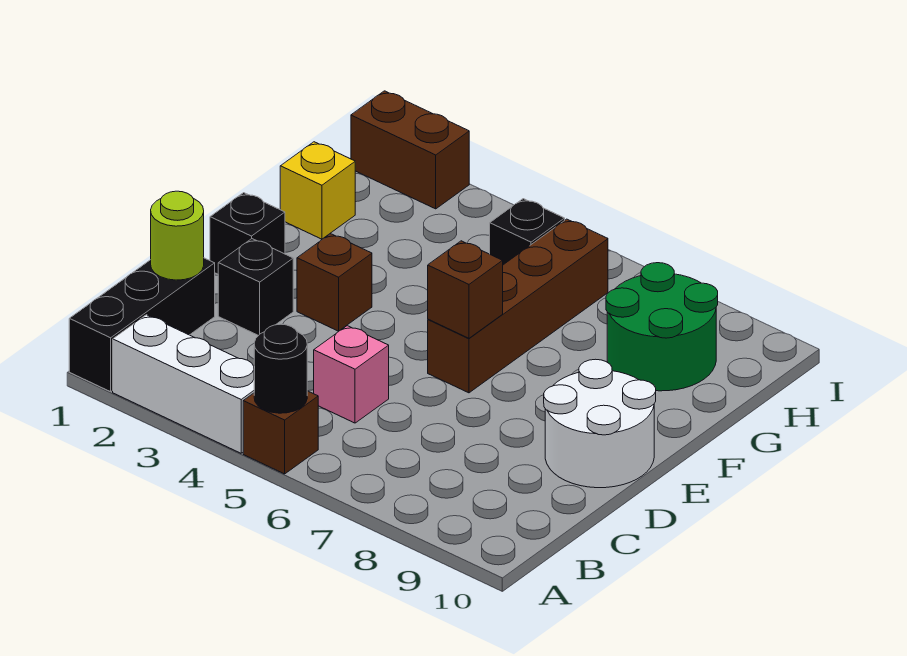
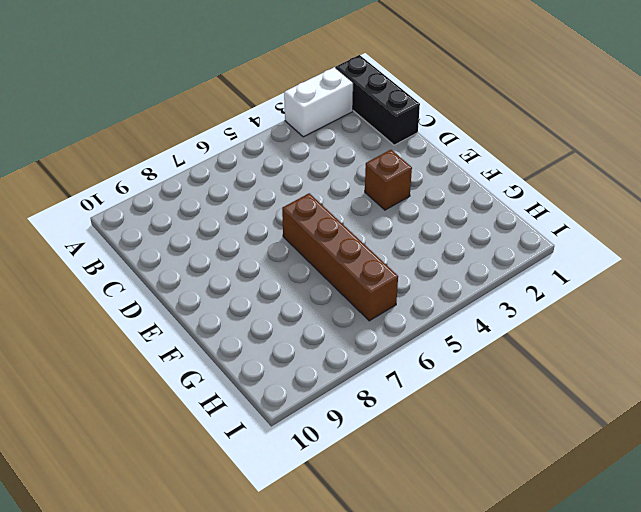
white brick A2:A3 level 1 -> white brick A2:A4 level 1
none -> brown brick A5 level 1
none -> pink brick C5 level 1
none -> black brick D2 level 1

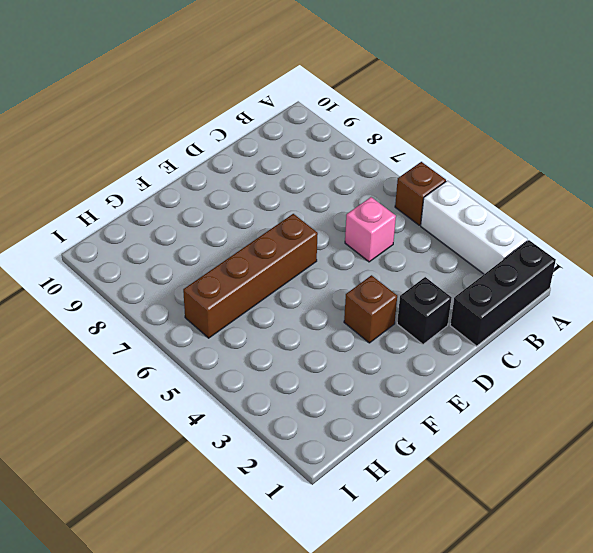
none -> white round brick D9:E10 level 1
none -> black brick E1 level 1
none -> yellow brick G1 level 1

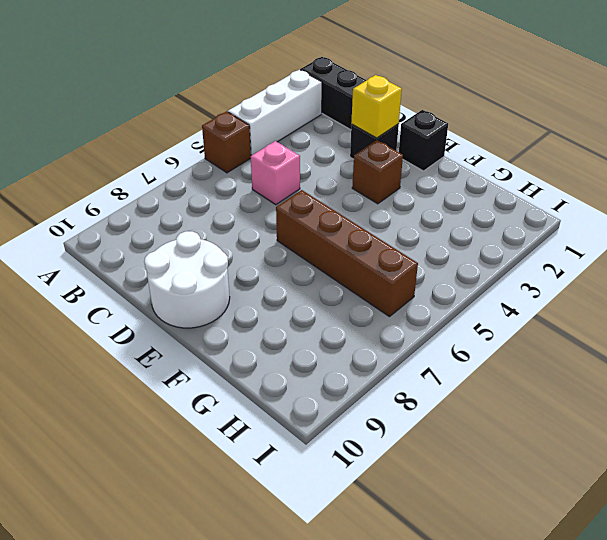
yellow brick D2 level 2 -> yellow brick G1 level 1
none -> green round brick G8:H9 level 1
none -> black brick H5 level 1
none -> brown brick I1:I2 level 1

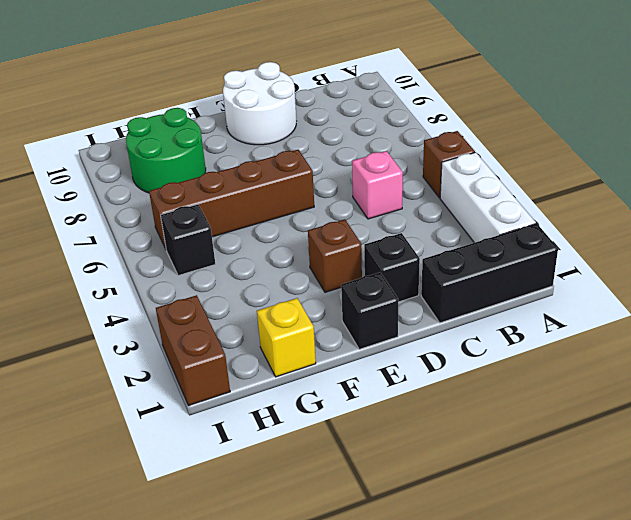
none -> black round brick A5 level 2
none -> lime round brick C1 level 2
none -> brown brick E6 level 2

